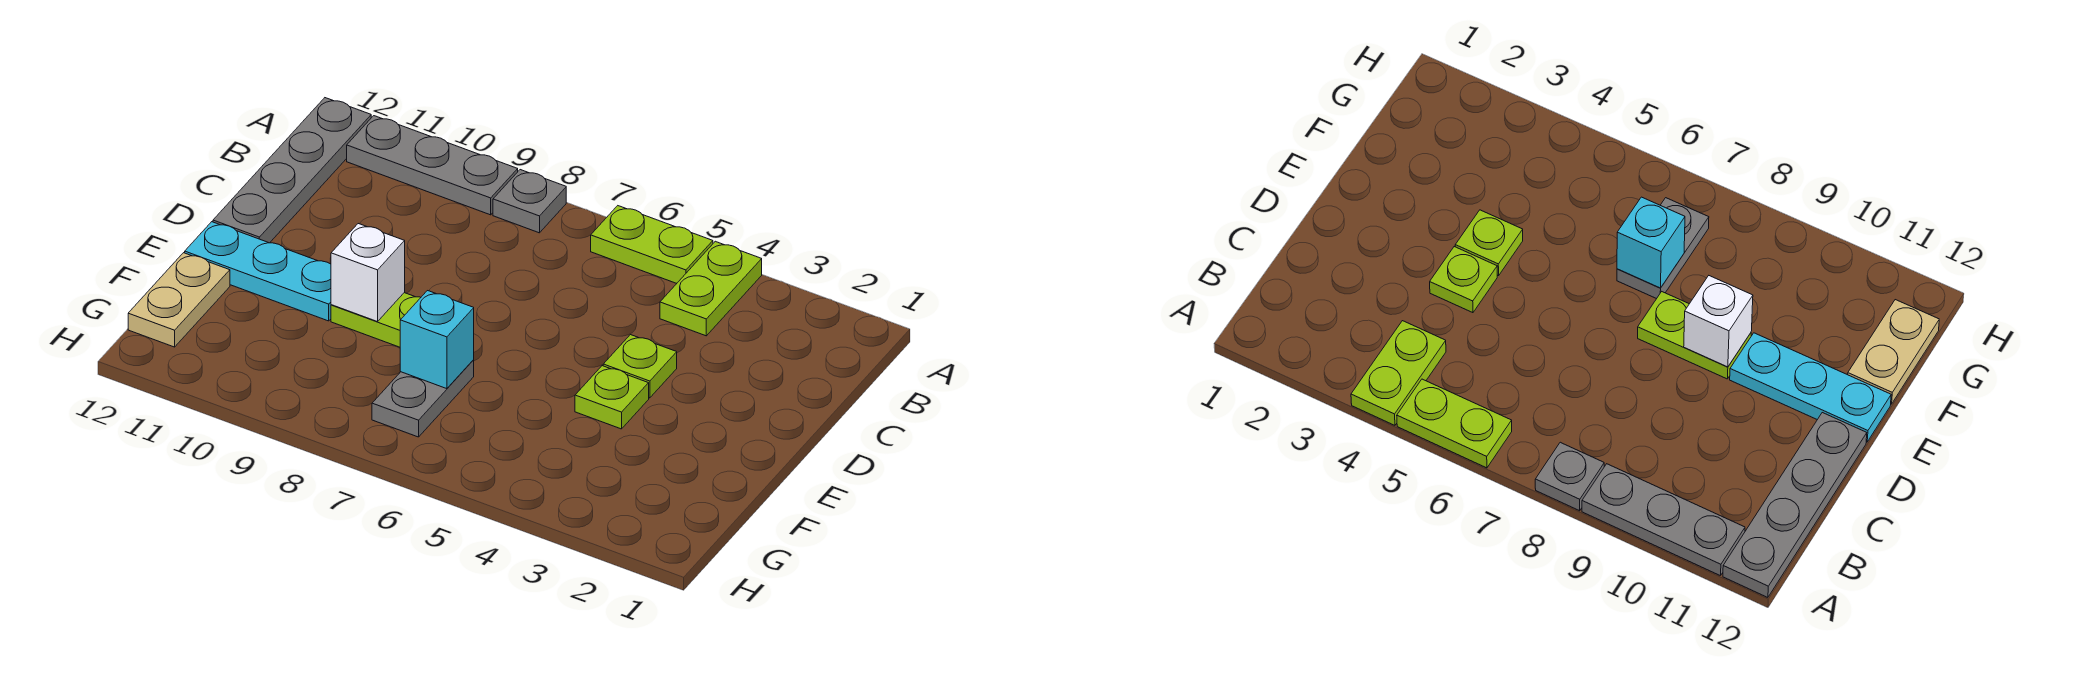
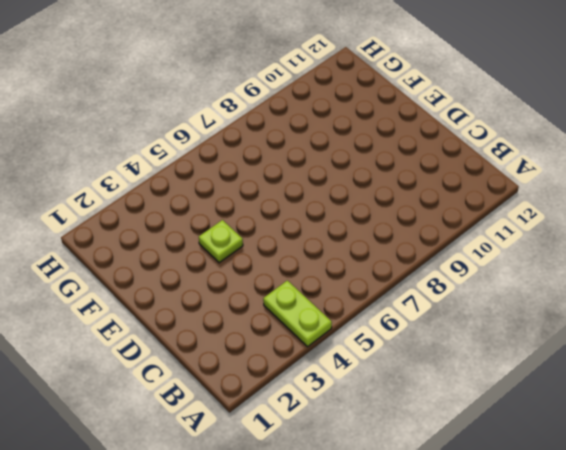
none -> lime plate A5:A6 level 1
none -> grey plate A8 level 1
none -> grey plate A9:A11 level 1

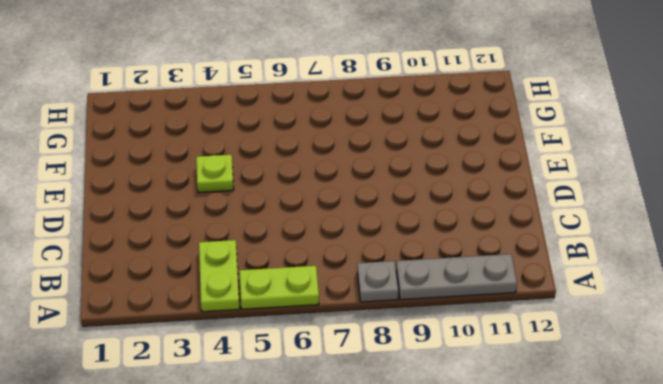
none -> grey plate A12:D12 level 1
none -> lime plate D4 level 1
none -> lime plate E8:E9 level 1

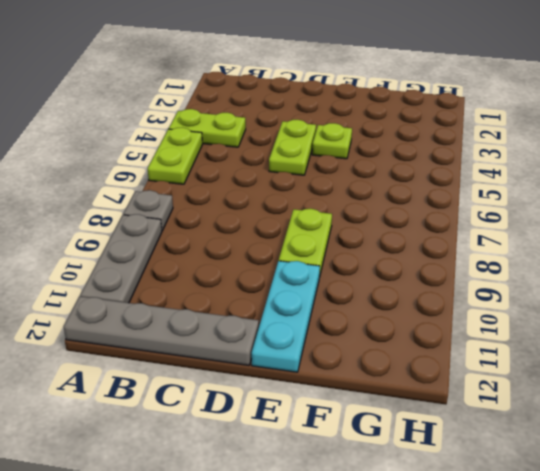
lime plate D4:D5 level 1 -> lime plate D4 level 1
none -> grey plate F7:G7 level 1
none -> tan plate F12:G12 level 1
none -> white brick E9 level 2

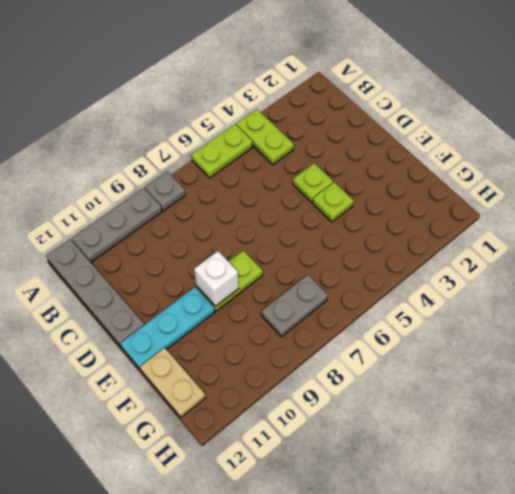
grey plate G7:G8 level 1 -> grey plate F7:G7 level 1
none -> cyan brick F7 level 2

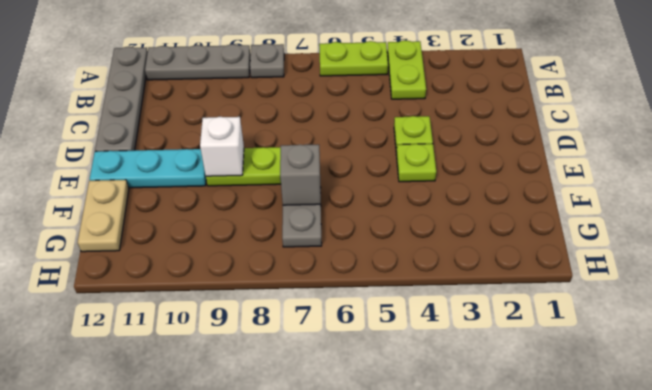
grey brick F7 level 2 -> cyan brick F7 level 2

